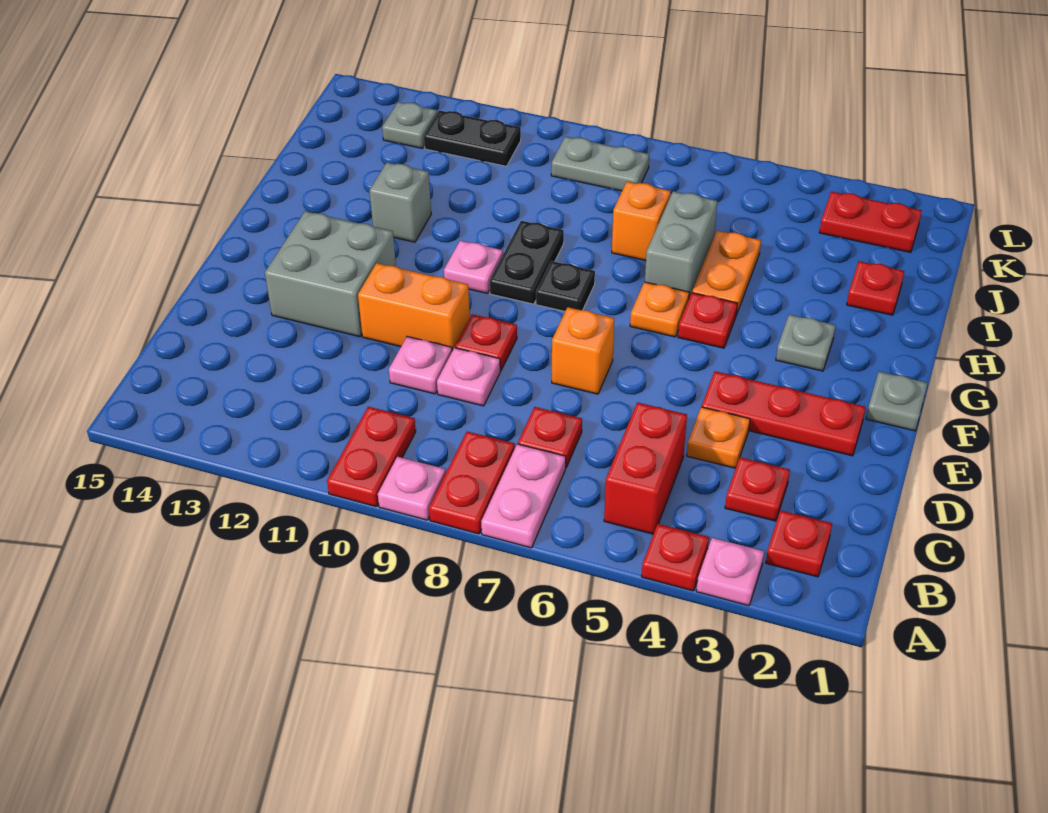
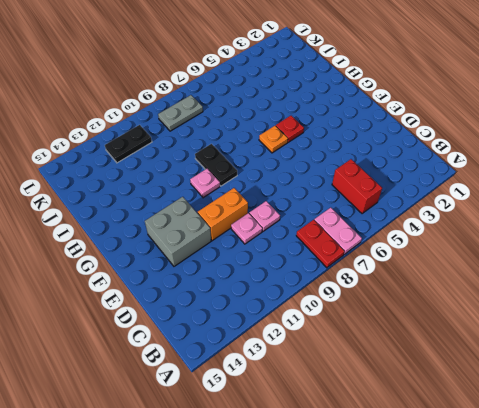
none -> pink plate A3 level 1
none -> red plate A4 level 1
none -> pink plate A9 level 1
none -> red plate A10:B10 level 1

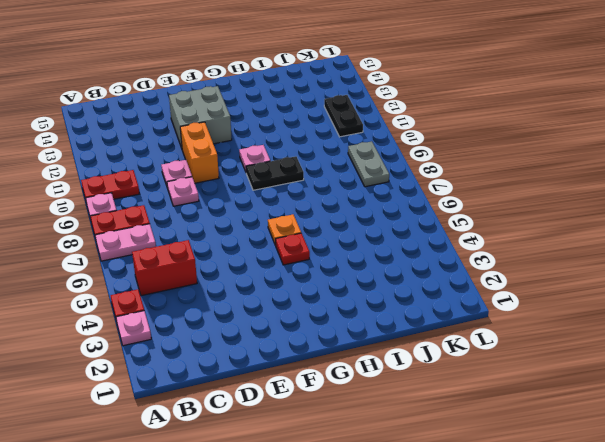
none -> red plate B2 level 1
none -> red plate C3 level 1
none -> red plate C7 level 1
none -> orange plate D4 level 1

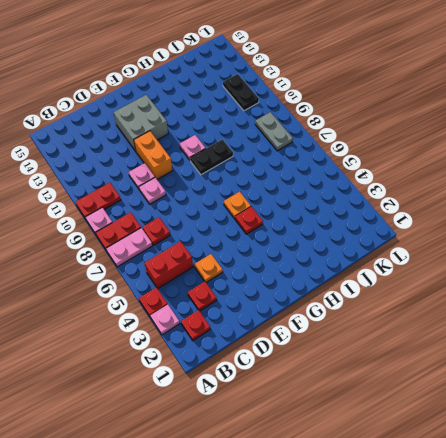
none -> red plate E2:E4 level 1
none -> orange brick E7 level 1
none -> red plate E9 level 1
none -> grey plate F1 level 1

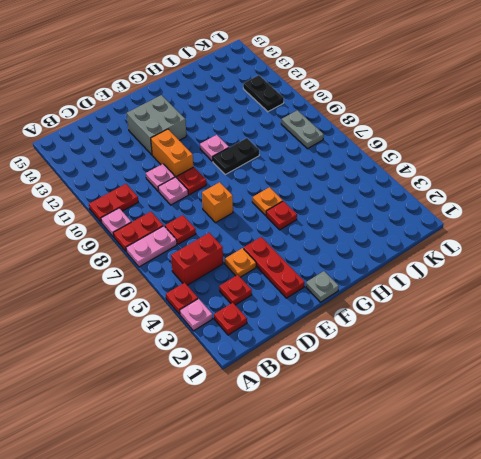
none -> grey plate G3 level 1
none -> black plate G8 level 1
none -> orange plate H5:I5 level 1
none -> grey brick H6:I6 level 1

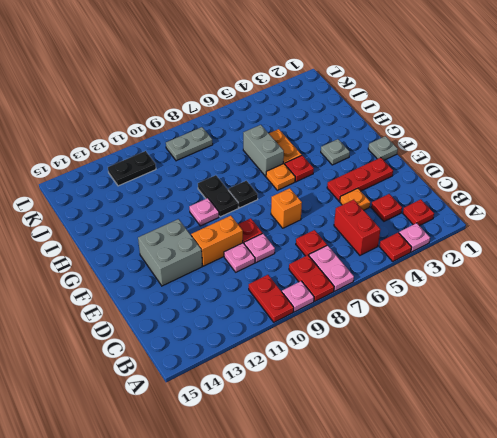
none -> grey brick H12 level 1
none -> red plate I2 level 1
none -> orange brick I7 level 1
none -> red plate K2:K3 level 1

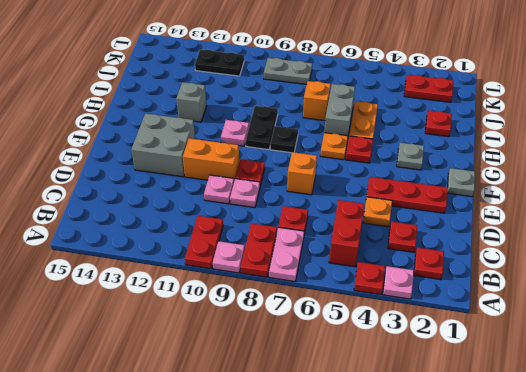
none -> grey plate K13 level 1

